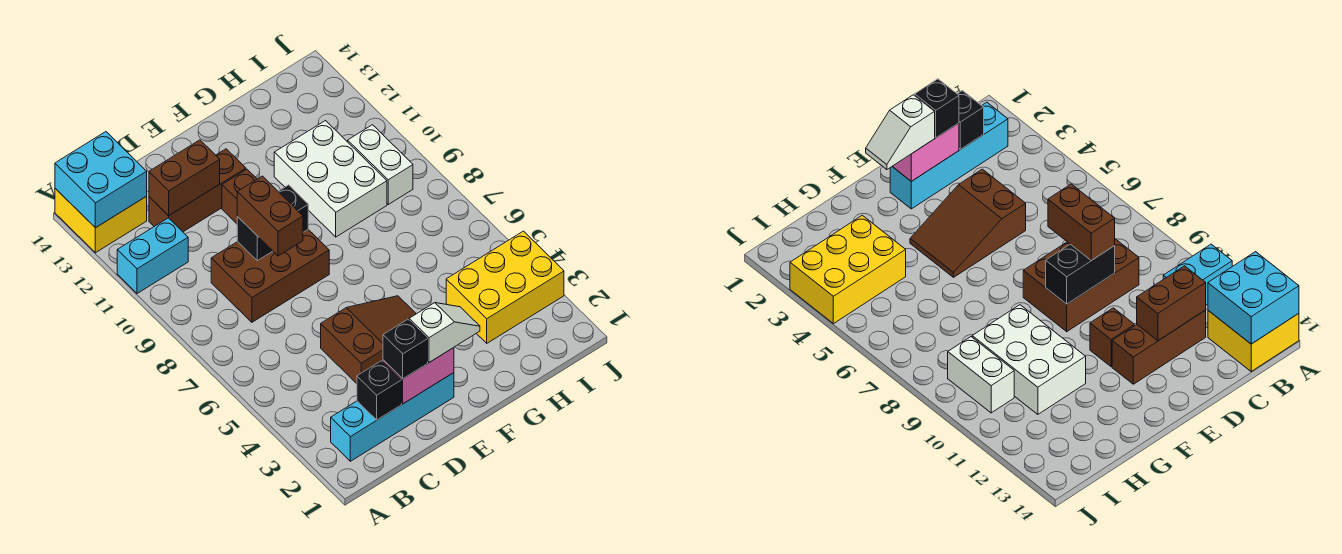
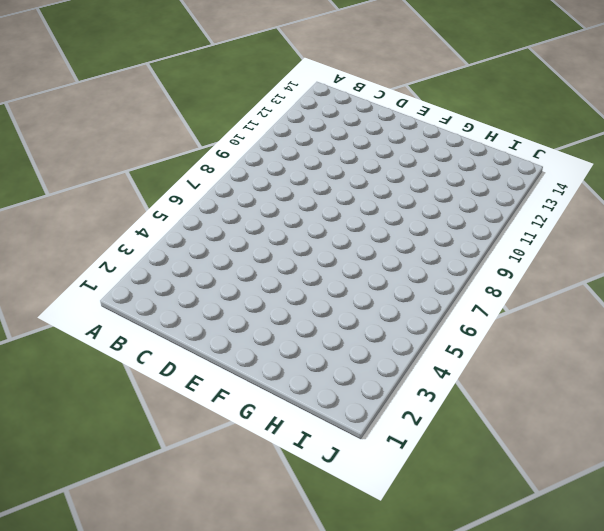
none -> cyan brick A11:B11 level 1
none -> yellow brick A13:B14 level 1
none -> cyan brick B2:E2 level 1

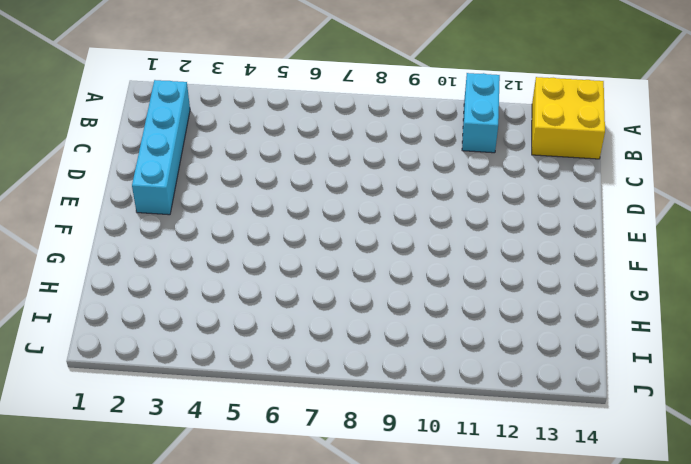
none -> brown brick C8:E9 level 1
none -> brown brick C12:E12 level 1
none -> brown slope D4:F5 level 1 top D

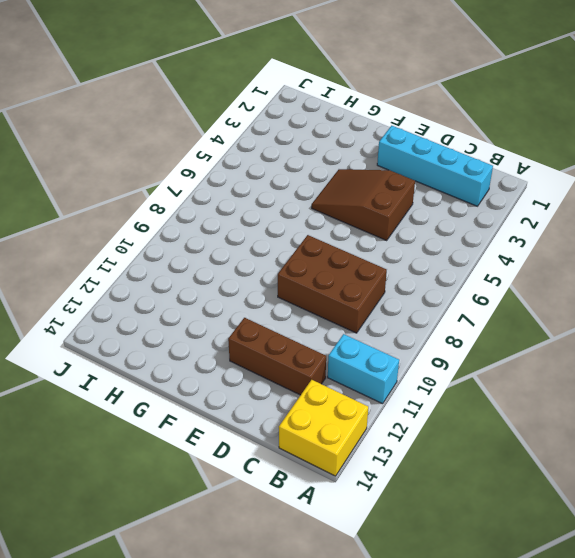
none -> brown brick E11 level 1
none -> white brick G9:H11 level 1
none -> yellow brick H3:J4 level 1

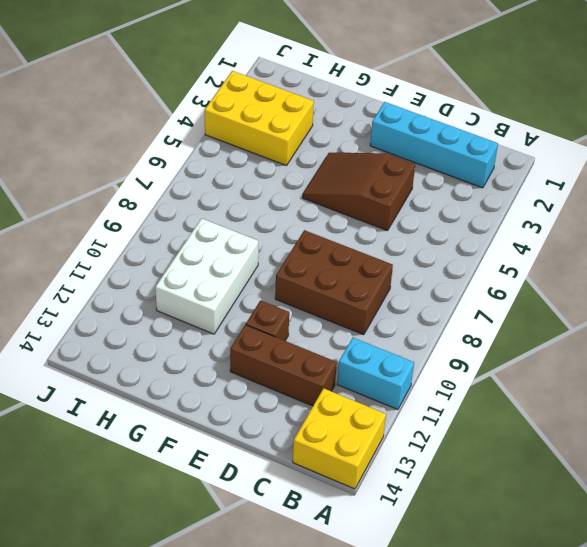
none -> white brick I9:I10 level 1
none -> cyan brick A13:B14 level 2
none -> black brick C2 level 2

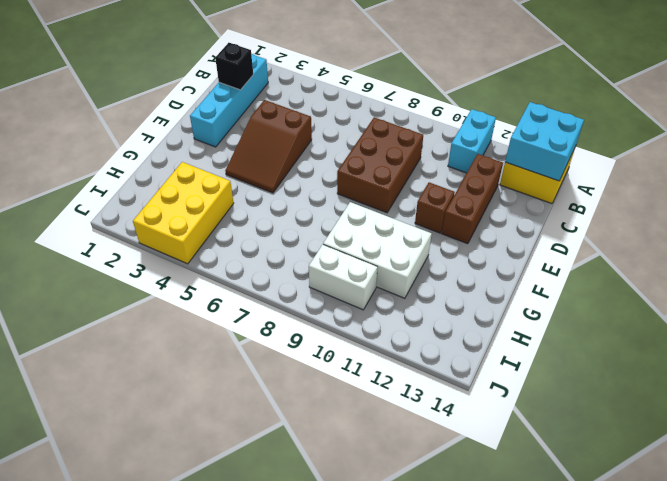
none -> brown brick C12:D12 level 2
none -> pink brick D2:E2 level 2
none -> black brick D9:E9 level 2

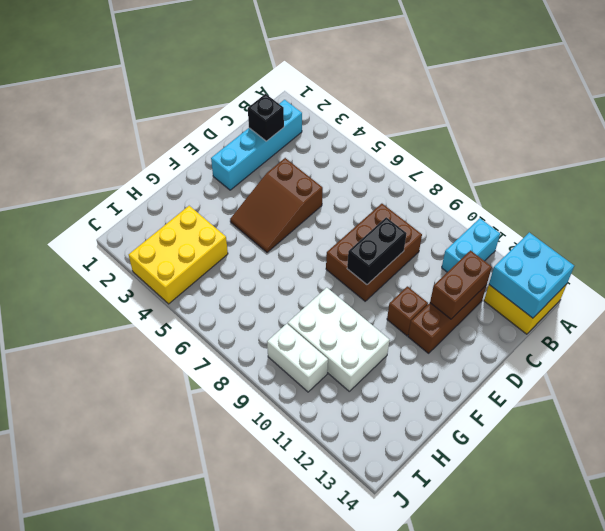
none -> pink brick D2:E2 level 2
none -> black brick D2 level 3
none -> brown brick D8:D9 level 3

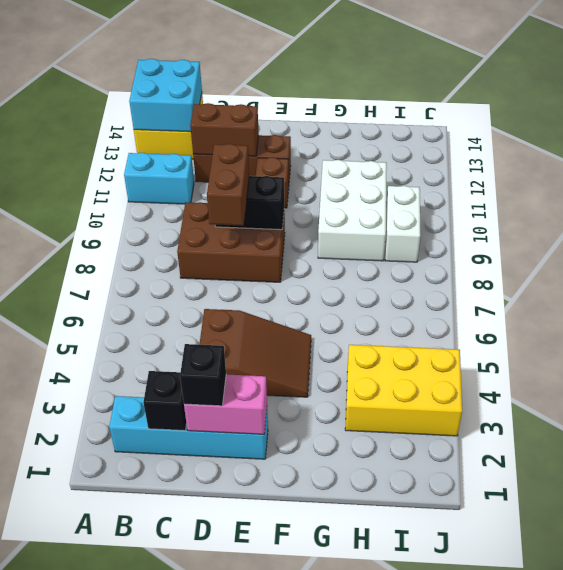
none -> white slope E2:F2 level 3 top E

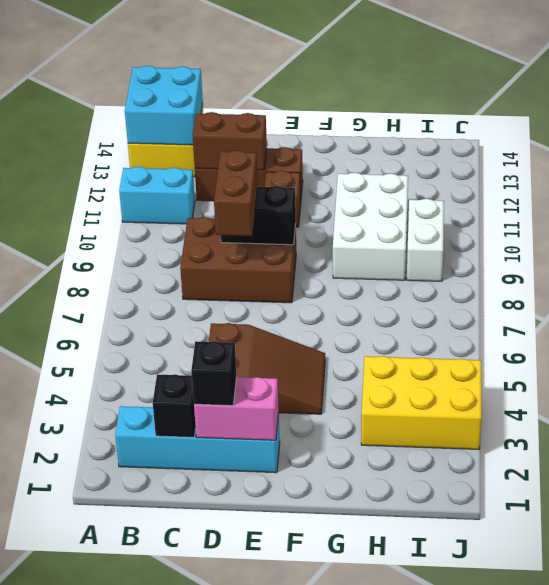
none -> white slope E2:F2 level 3 top E

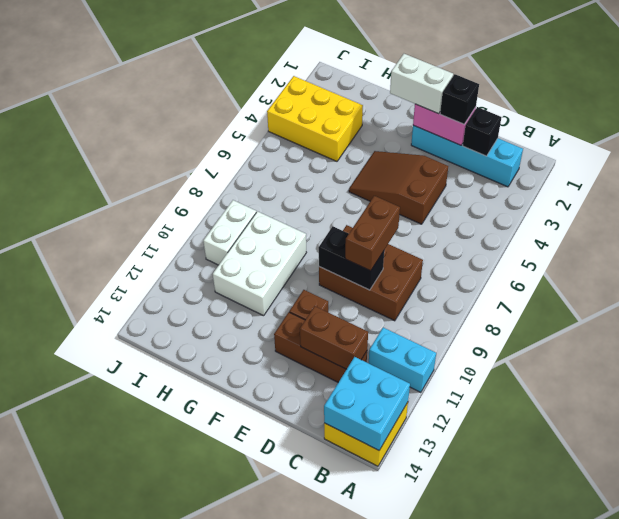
white brick E2:F2 level 3 -> white slope E2:F2 level 3 top E

